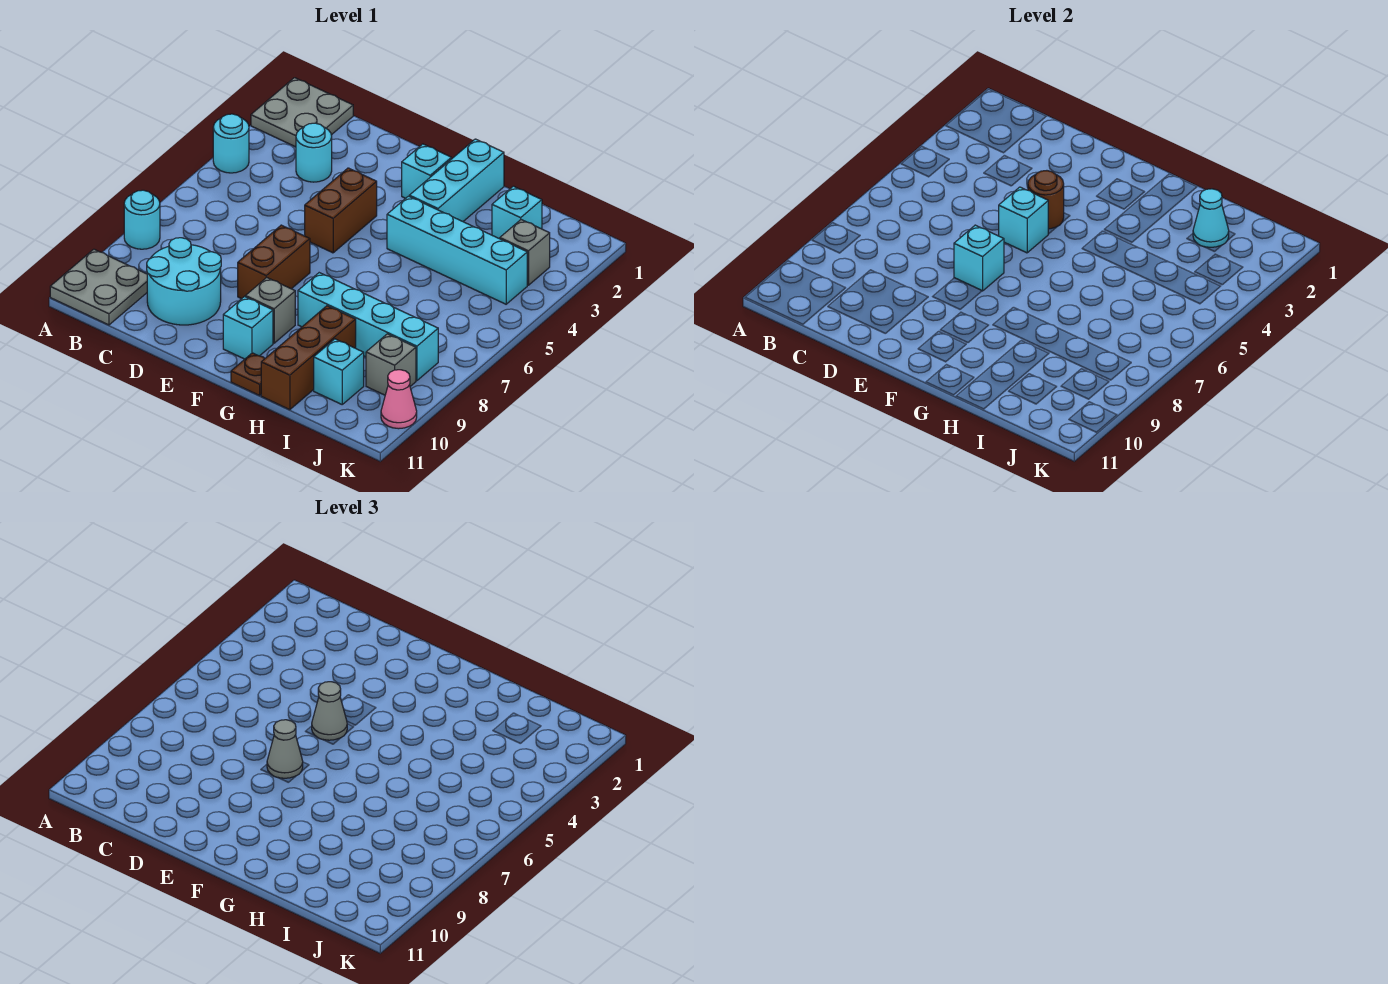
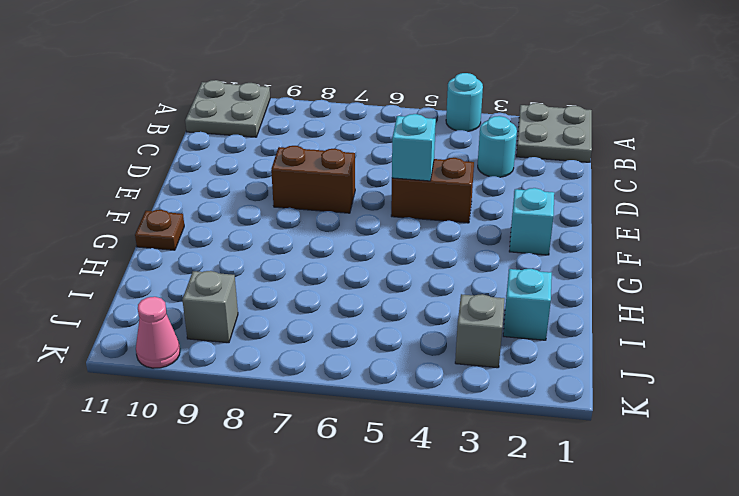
none -> cyan round brick A8 level 1
none -> cyan round brick C9:D10 level 1
none -> grey brick F9 level 1

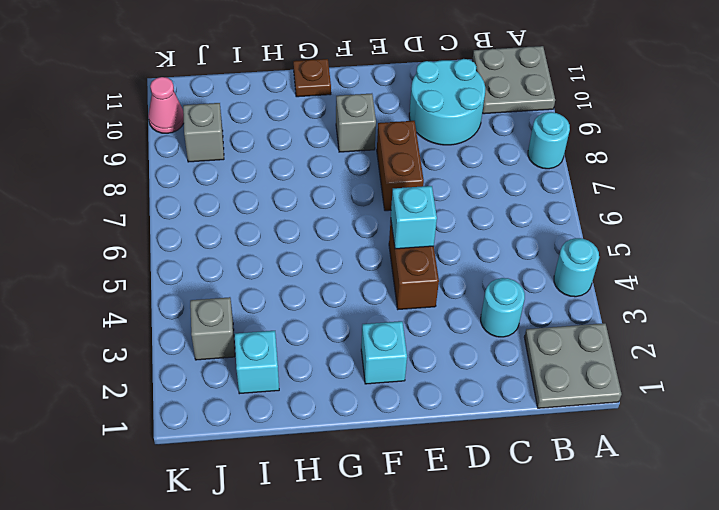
none -> cyan brick F10 level 1
none -> cyan brick G1:G3 level 1
none -> cyan brick G4:J4 level 1

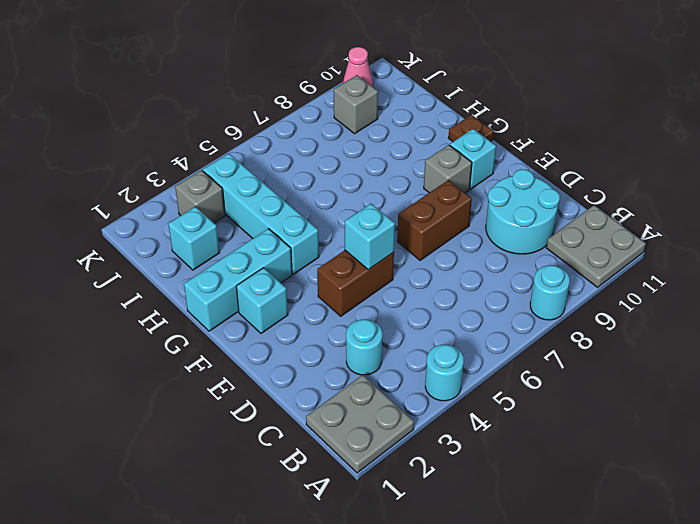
none -> cyan brick G8:J8 level 1
none -> brown brick H9:H11 level 1
none -> cyan brick I10 level 1

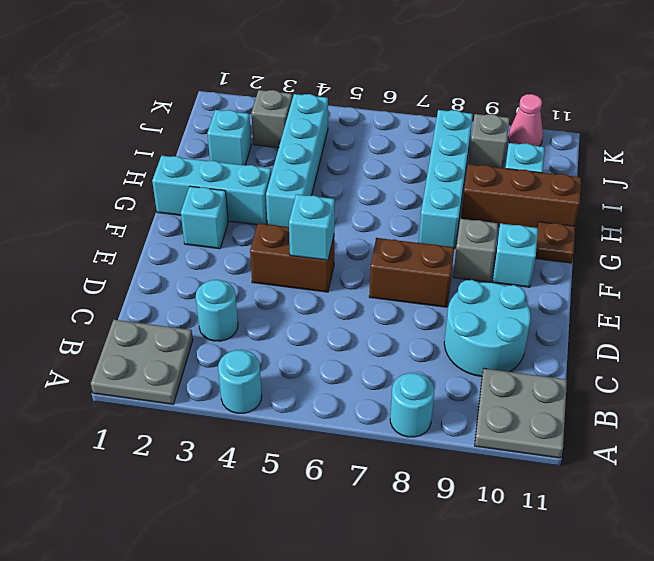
none -> brown round brick E4 level 2
none -> cyan brick E7 level 2
none -> cyan cone I2 level 2

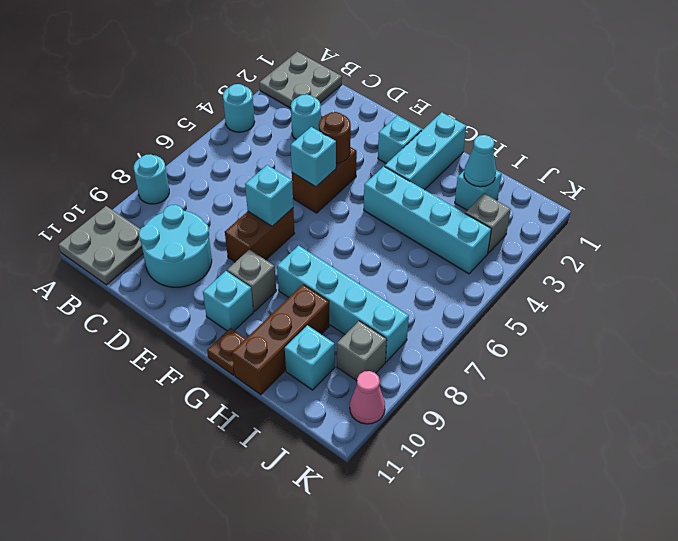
none -> grey cone E5 level 3
none -> grey cone E7 level 3

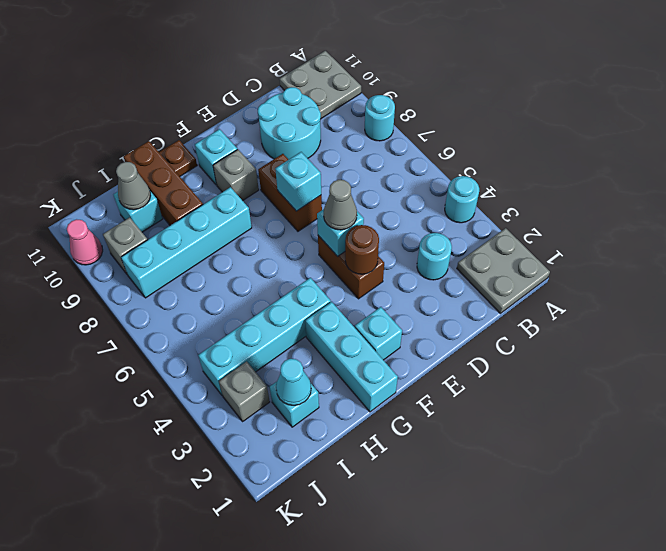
grey cone I10 level 2 -> grey cone E7 level 3

